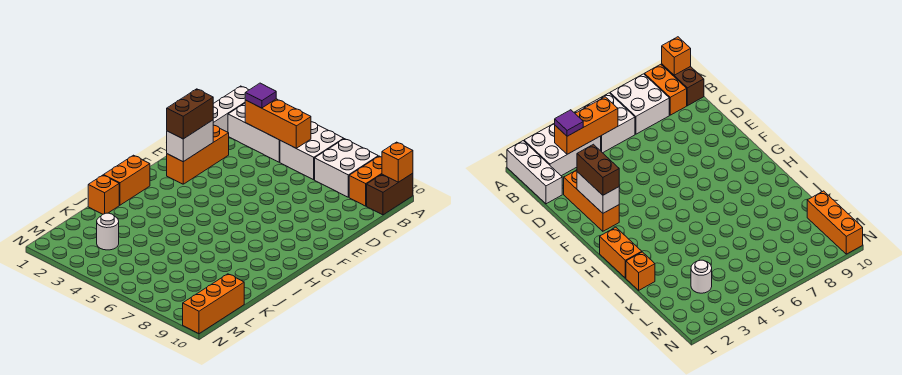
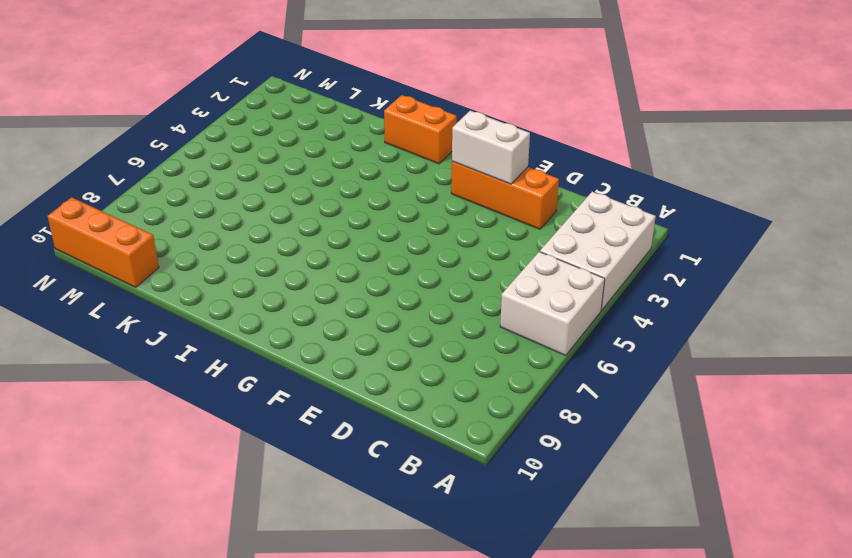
none -> white brick A1:C1 level 1
none -> white brick A7:B8 level 1
none -> orange brick A9:B9 level 1

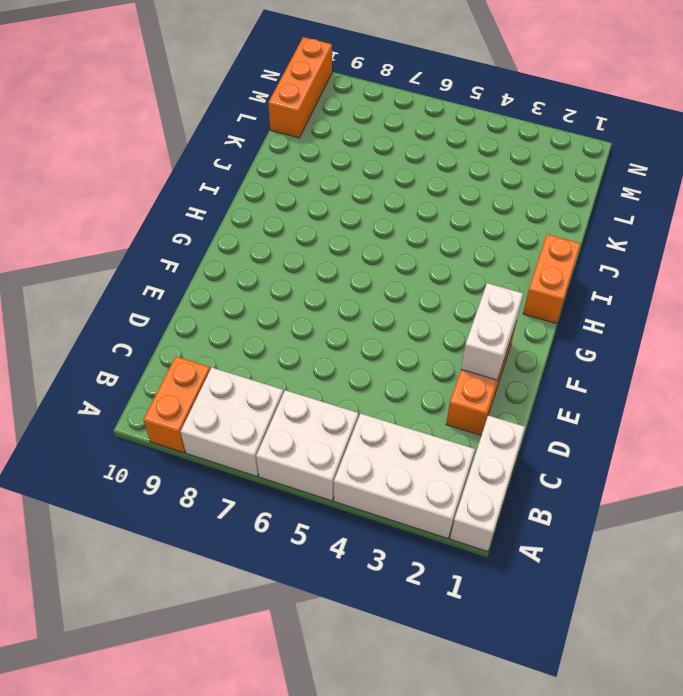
none -> brown brick A10:B10 level 1
none -> orange brick J1 level 1
none -> white round brick L3 level 1

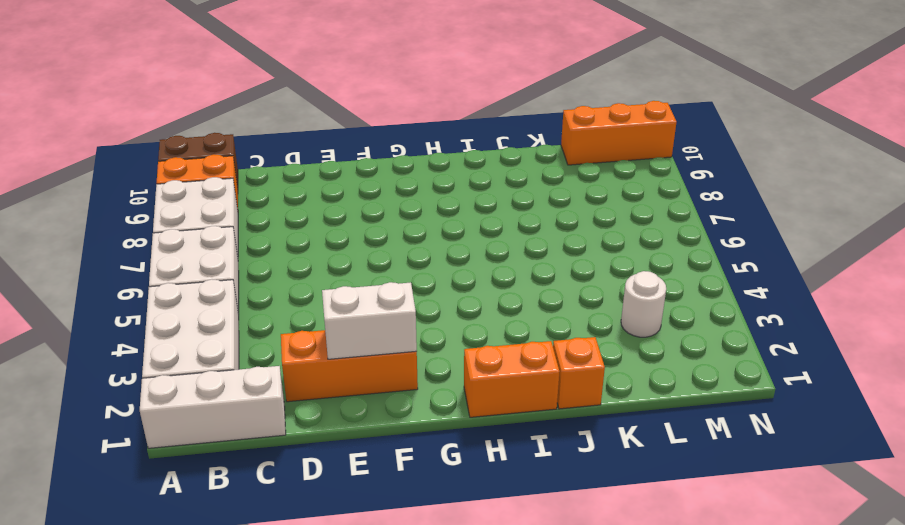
none -> orange brick A10 level 2
none -> orange brick B3:B5 level 2
none -> purple tile B3 level 3

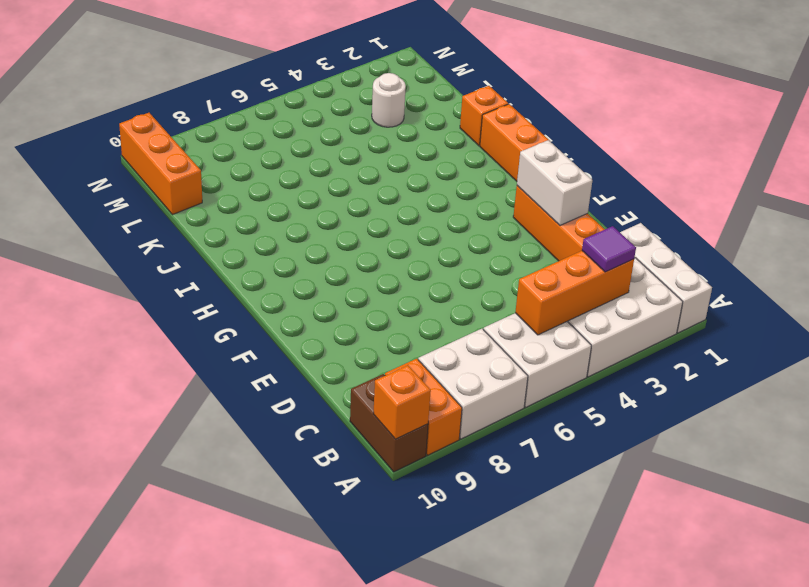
none -> brown brick E2:F2 level 3

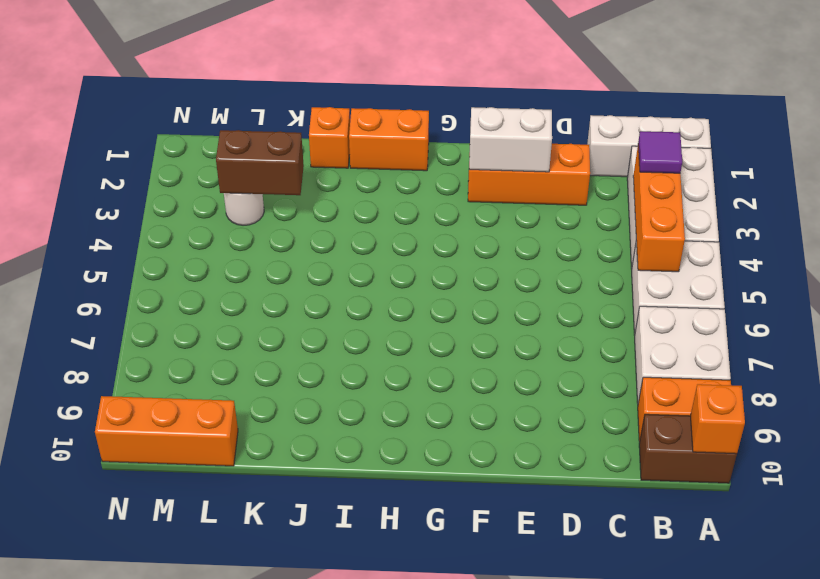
brown brick K3:L3 level 2 -> brown brick E2:F2 level 3

